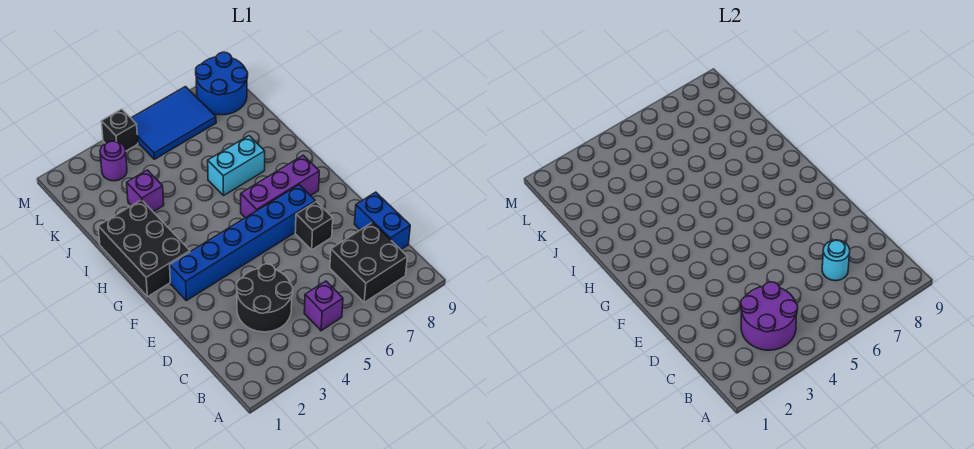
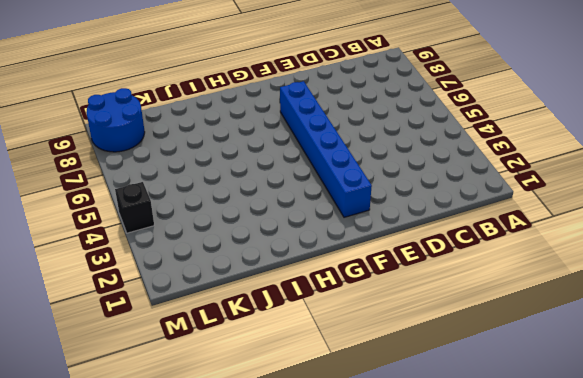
none -> purple brick B5 level 1
none -> black brick B7:C8 level 1
none -> black round brick C3:D4 level 1

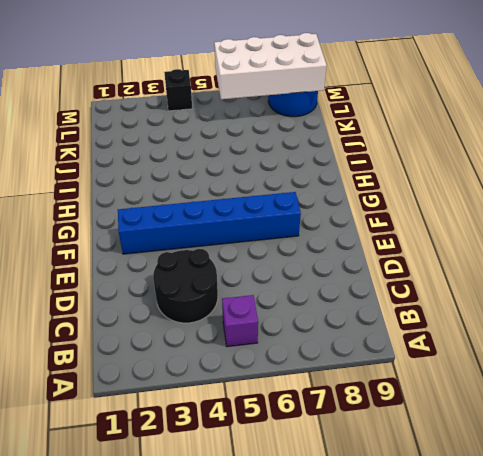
white brick L6:M9 level 2 -> none
none -> black brick B7:C8 level 1
none -> blue brick C9:D9 level 1
none -> black brick E7 level 1

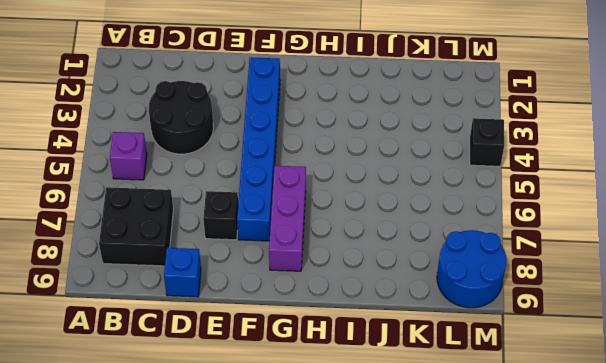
blue brick D9 level 1 -> blue brick C9:D9 level 1
none -> black brick G1:I2 level 1
none -> cyan brick I6:I7 level 1
none -> purple brick J3 level 1

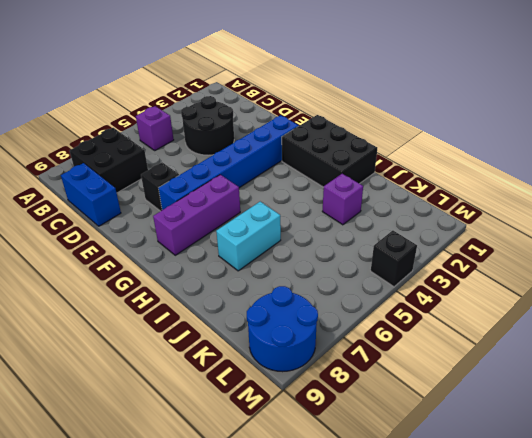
none -> purple round brick L3 level 1
none -> blue tile L5:M7 level 1
none -> purple round brick B3:C4 level 2

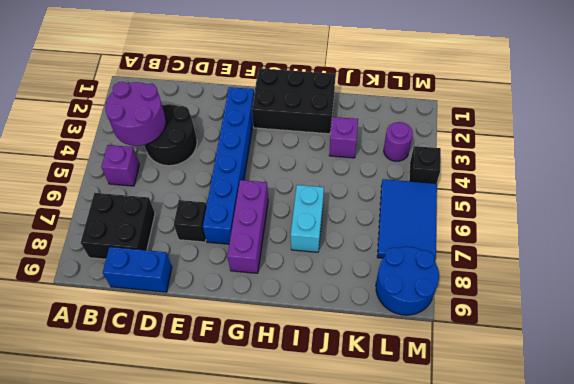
none -> cyan round brick C7 level 2

